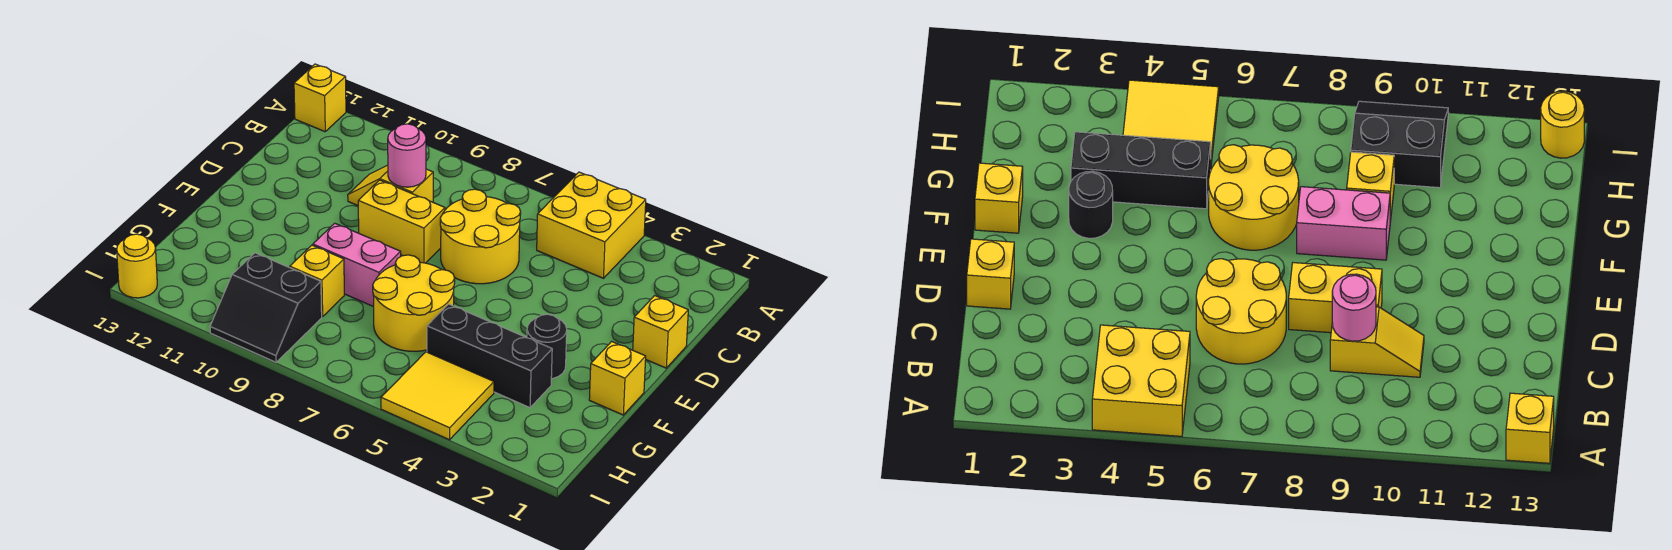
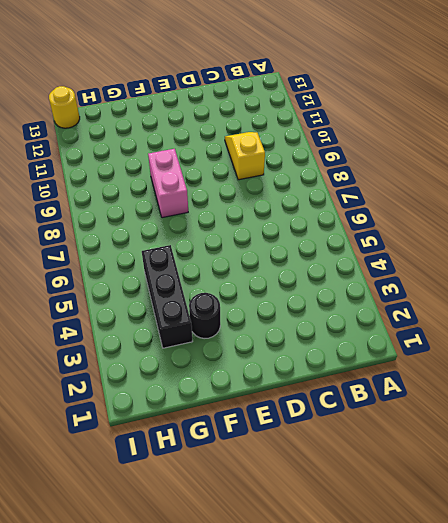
none -> yellow brick A4:B5 level 1
none -> yellow brick A13 level 1
none -> yellow round brick C6:D7 level 1

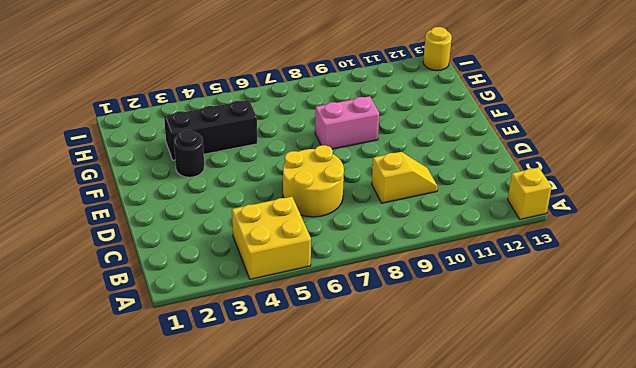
none -> yellow brick D1 level 1
none -> yellow brick D8:D9 level 1
none -> yellow brick F1 level 1

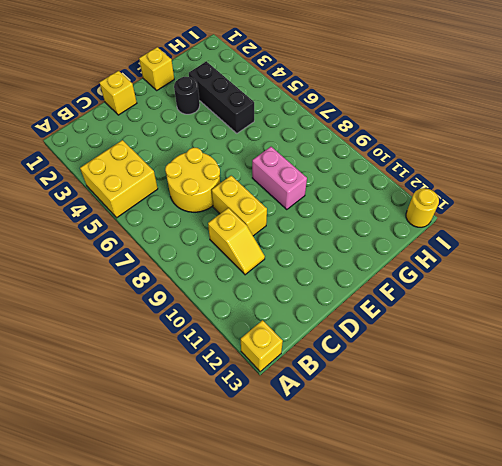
none -> yellow round brick F6:G7 level 1
none -> yellow brick G9 level 1
none -> yellow tile H4:I5 level 1

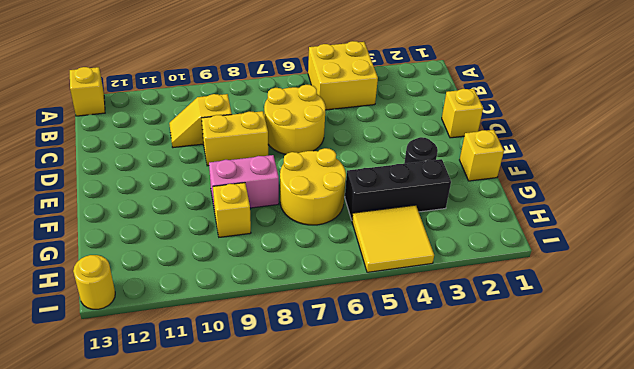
none -> black slope H9:I10 level 1 top H
none -> pink round brick C9 level 2

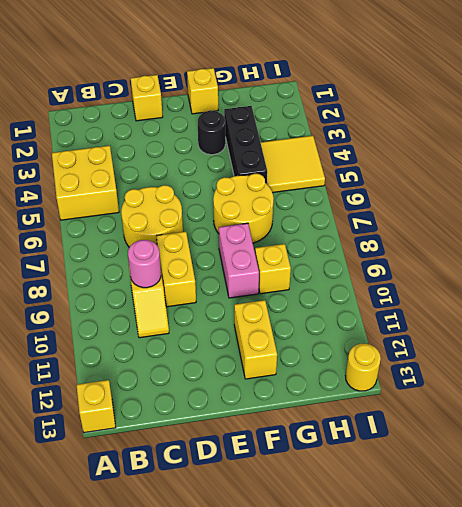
yellow brick F11:F12 level 1 -> none
none -> black slope H9:I10 level 1 top H

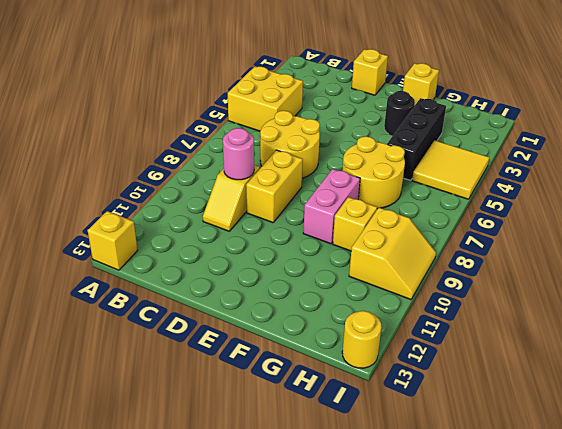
yellow slope H9:I10 level 1 top H -> black slope H9:I10 level 1 top H

